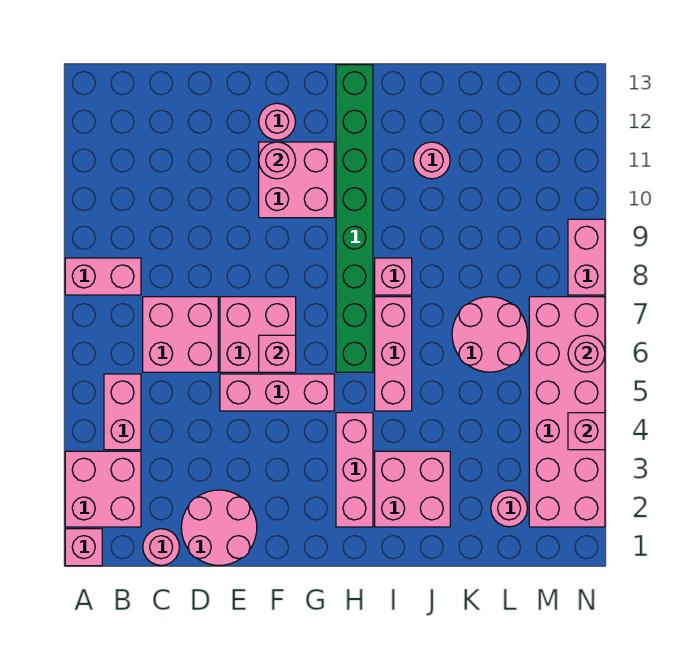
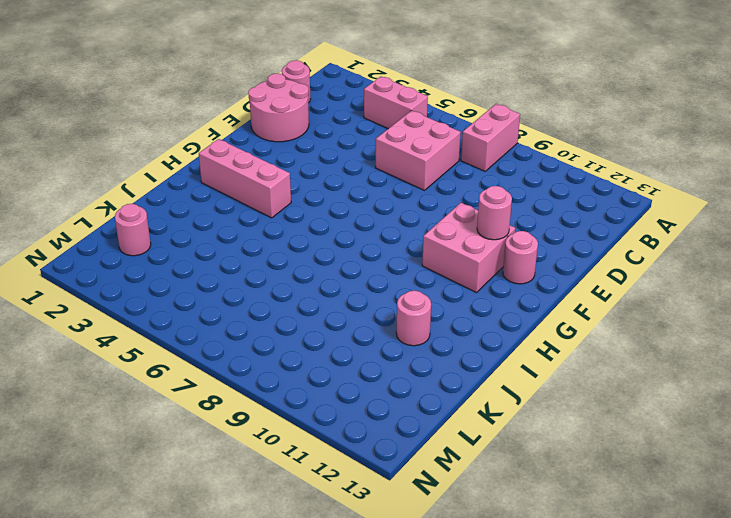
none -> pink brick A1 level 1
none -> pink brick A2:B3 level 1
none -> pink brick E5:G5 level 1

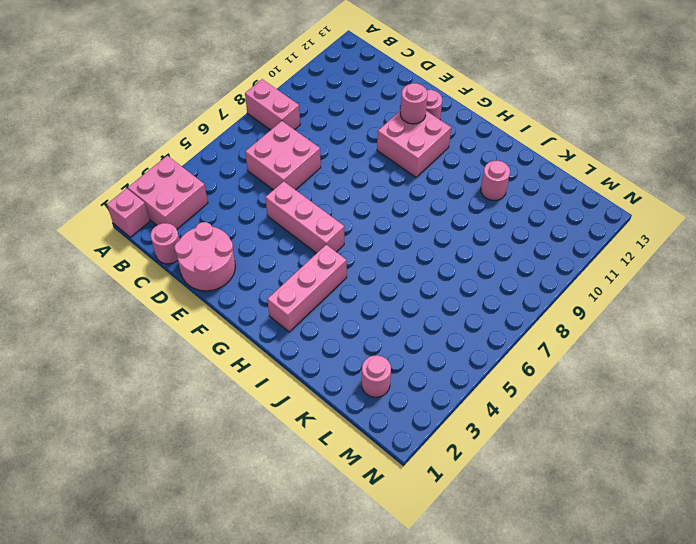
none -> pink brick B4:B5 level 1
none -> pink brick E6:F7 level 1
none -> green brick H6:H13 level 1

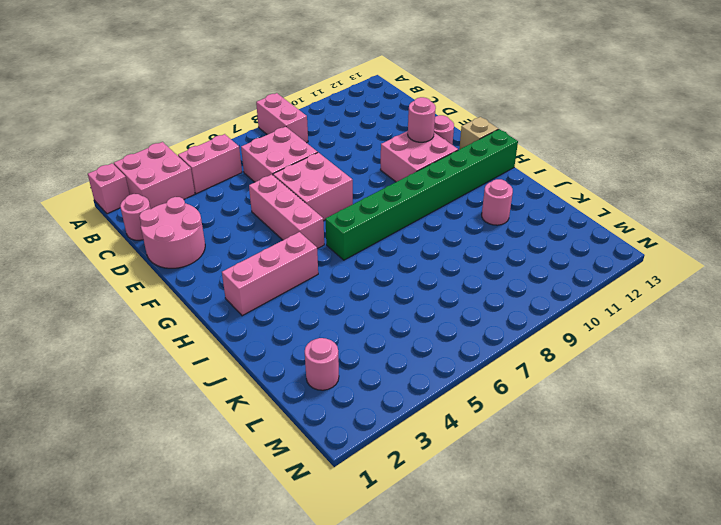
tan brick G13 level 1 -> none
none -> pink brick I2:J3 level 1
none -> pink brick I5:I7 level 1
none -> pink brick I8 level 1

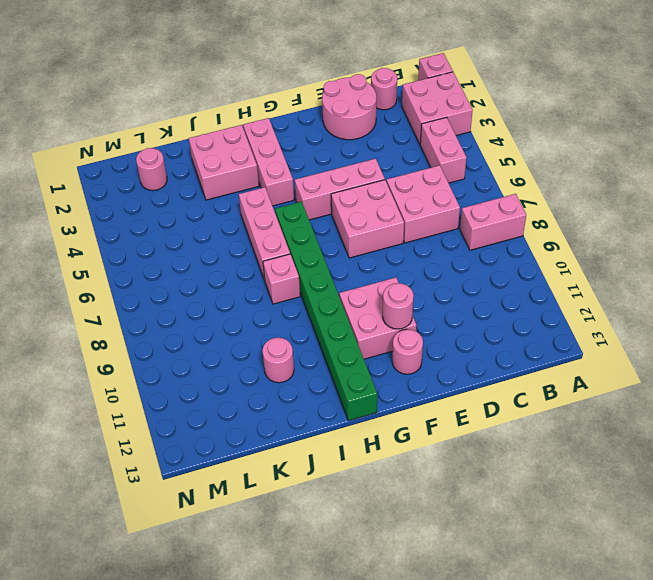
none -> pink round brick K6:L7 level 1
none -> pink brick M2:N7 level 1
none -> pink brick N8:N9 level 1

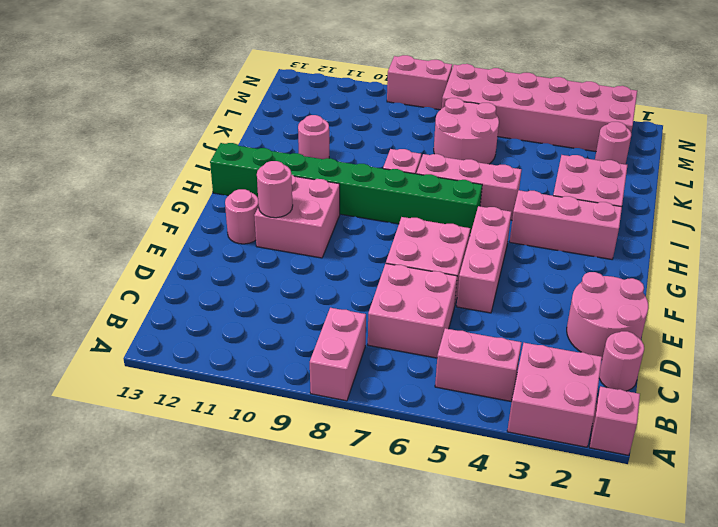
none -> pink brick F6 level 2
none -> pink brick N4 level 2
none -> pink round brick N6 level 2

